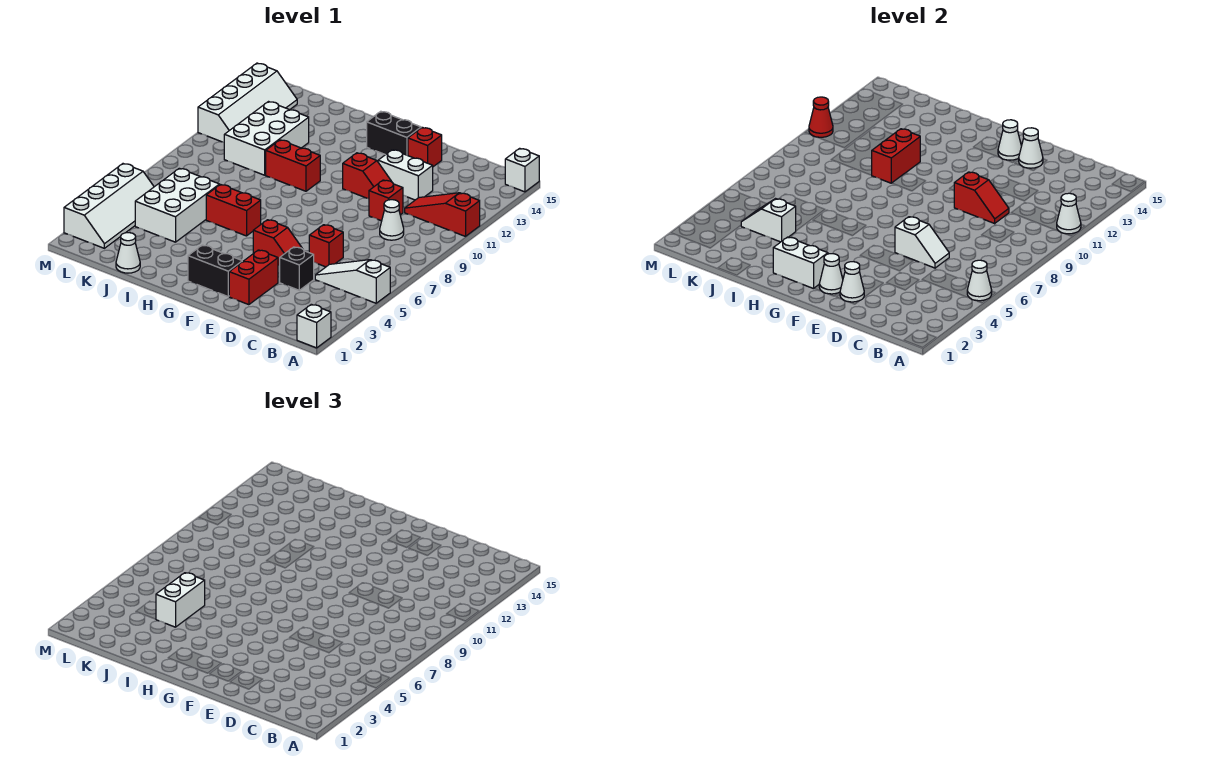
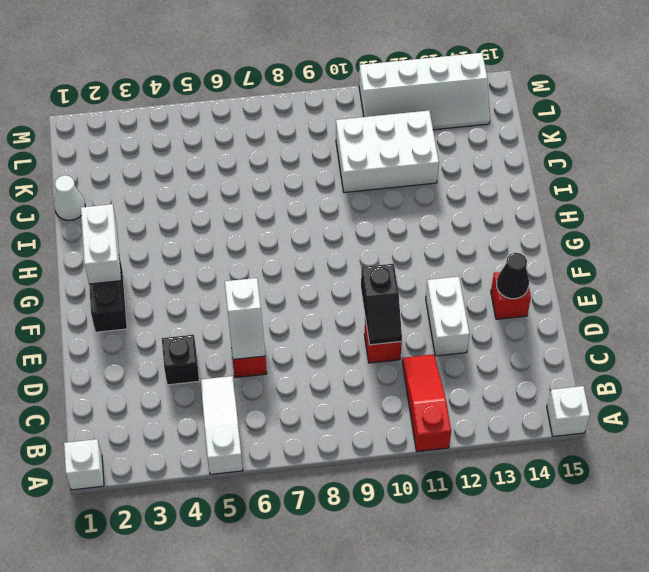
black slope D10:E10 level 2 top E -> red slope D10:E10 level 2 top E
black cone E14 level 2 -> white cone E14 level 2
none -> white cone C9 level 1
none -> red brick E2:E3 level 1
none -> red slope E5:F5 level 1 top F
none -> red slope E11:F11 level 1 top F

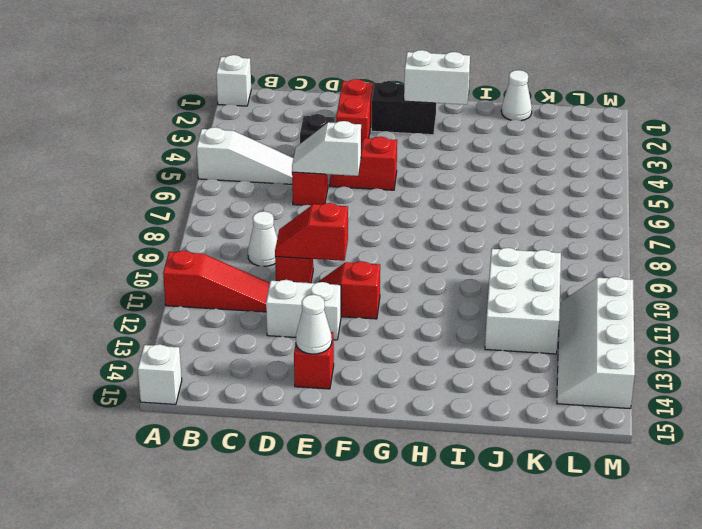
none -> black brick F14:G14 level 1
none -> red brick H6:I6 level 1
none -> red brick H10:I10 level 1
none -> white brick J4:K6 level 1

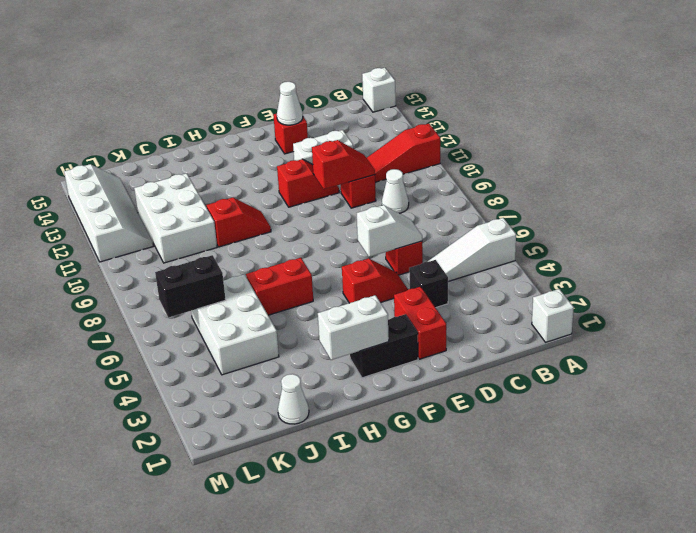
red slope H10:I10 level 1 top I -> red brick H10:I10 level 1
black brick K6:L6 level 2 -> black brick F14:G14 level 1
none -> white slope L2:M5 level 1 top M
none -> white cone A5 level 2
none -> white cone A11 level 2
none -> white cone E2 level 2

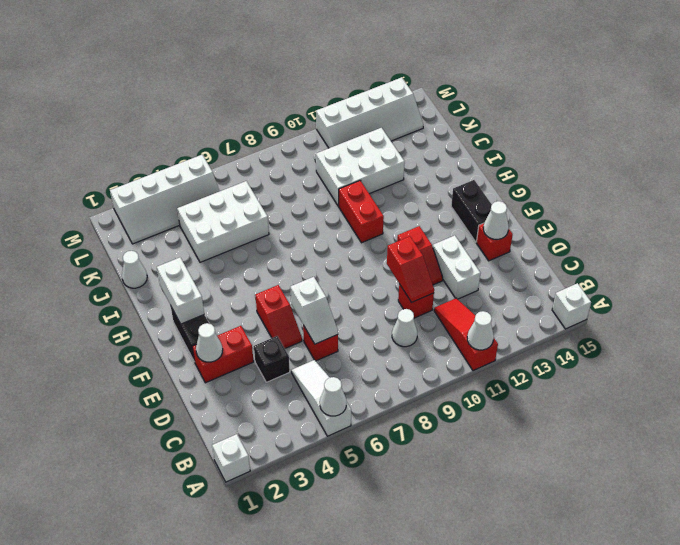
none -> red brick H6:I6 level 1
none -> white cone F2 level 2
none -> white cone F14 level 2
none -> red brick I10:I11 level 2

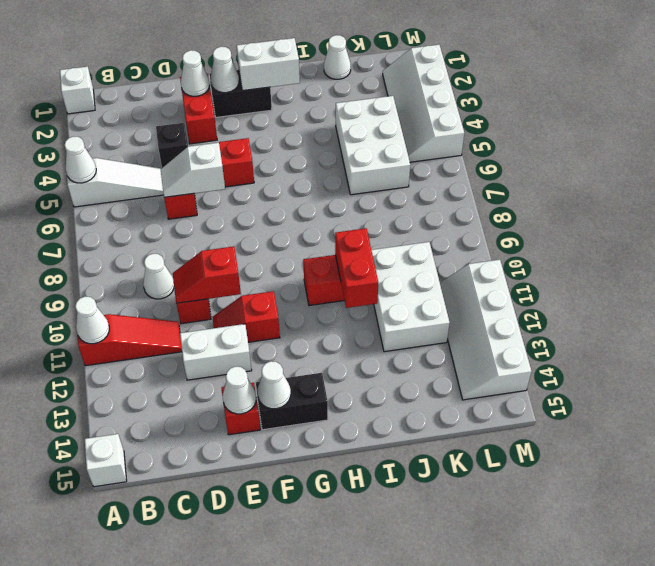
none -> red brick H6:I6 level 1
none -> white slope J4:K4 level 2 top J
none -> red cone M11 level 2
none -> white brick J4:J5 level 3

